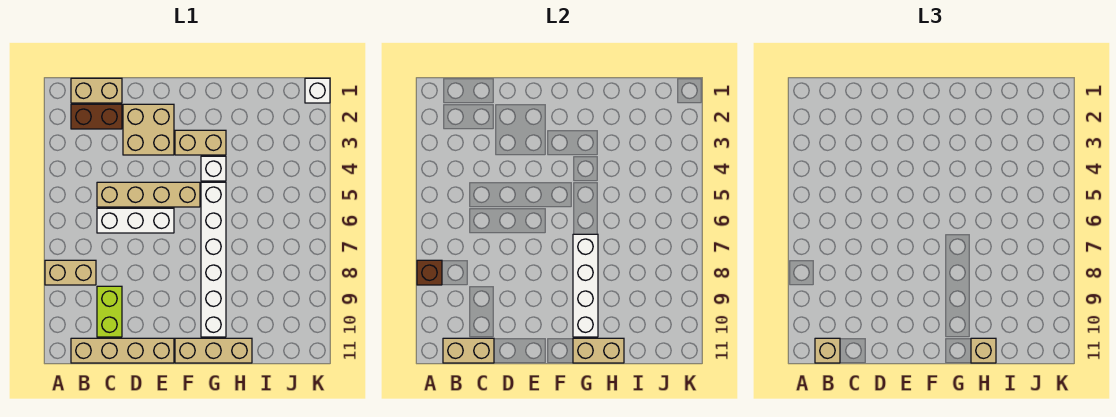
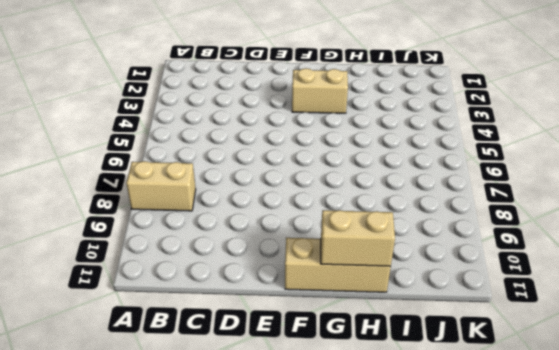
none -> tan brick B1:C1 level 1
none -> brown brick B2:C2 level 1
none -> tan brick B11:E11 level 1

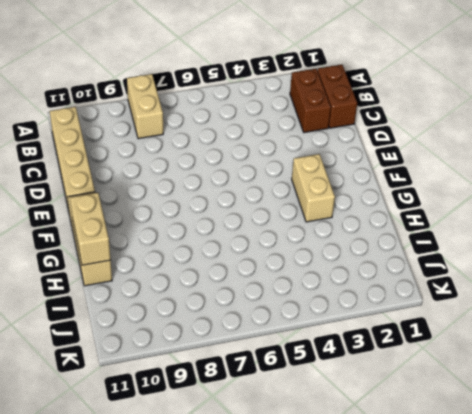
brown brick B1:C1 level 1 -> tan brick B1:C1 level 1
none -> tan brick C5:F5 level 1
none -> white brick C6:E6 level 1
none -> lime brick C9:C10 level 1

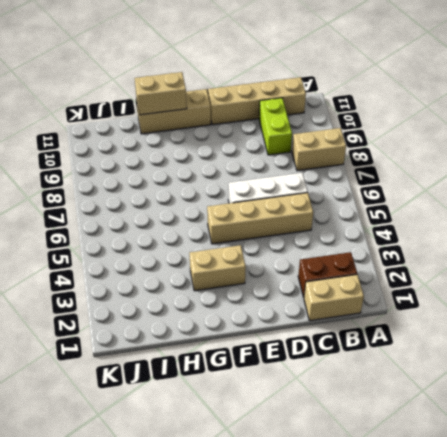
none -> tan brick D2:E3 level 1
none -> white brick G4 level 1
none -> white brick G5:G10 level 1

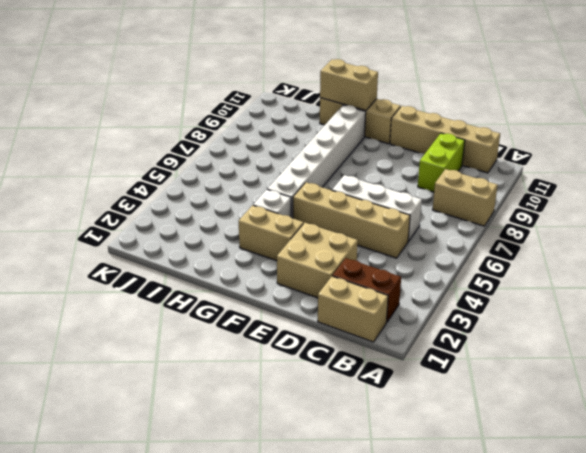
none -> white brick K1 level 1
none -> brown brick A8 level 2
none -> tan brick B11:C11 level 2

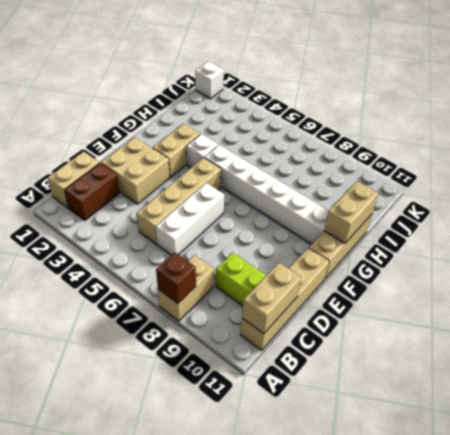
none -> white brick G7:G10 level 2
none -> tan brick B11 level 3
none -> tan brick H11 level 3

